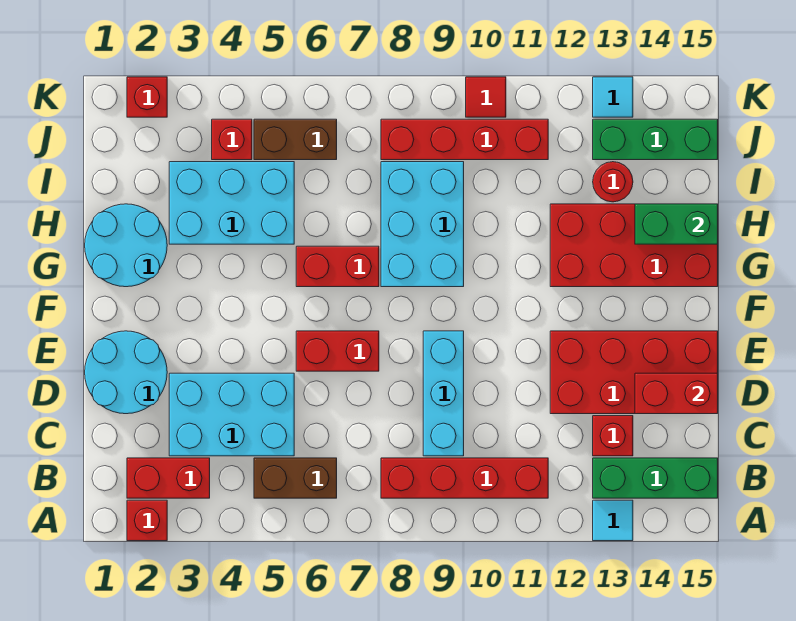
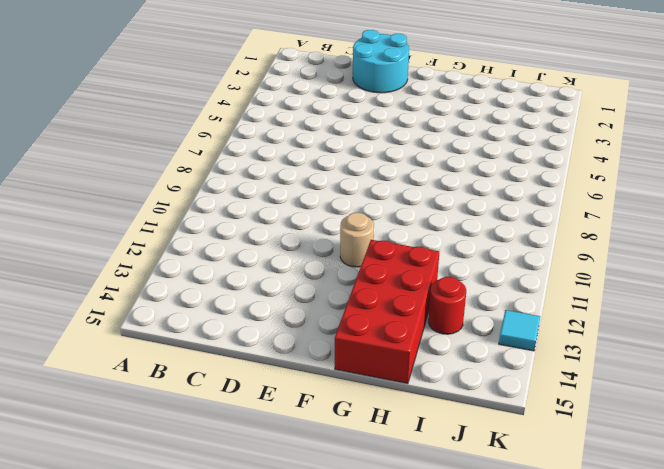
tan round brick F11 level 1 -> none
none -> red brick A2 level 1
none -> cyan tile A13 level 1
none -> red brick B2:B3 level 1

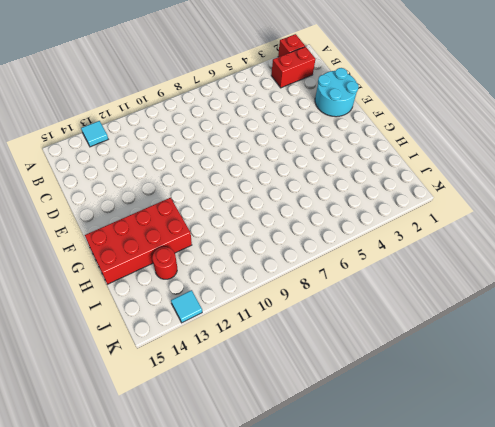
none -> brown brick B5:B6 level 1
none -> red brick B8:B11 level 1
none -> green brick B13:B15 level 1

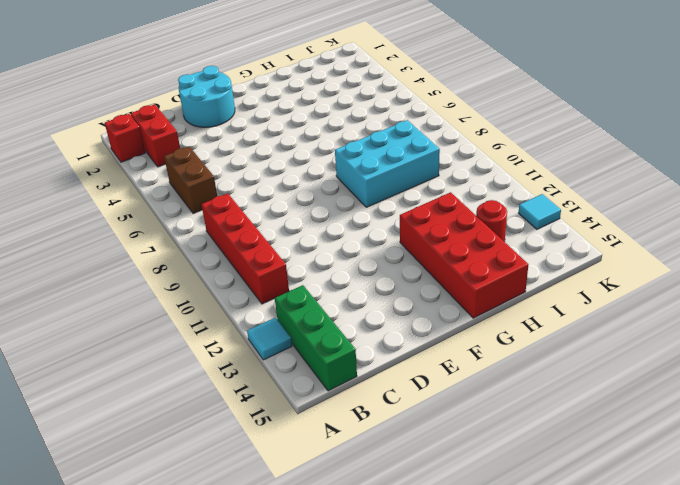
none -> cyan brick C3:D5 level 1
none -> cyan brick C9:E9 level 1
none -> red brick C13 level 1

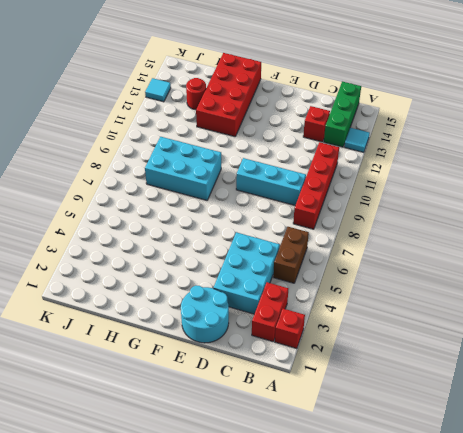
none -> red brick D12:E15 level 1
none -> red brick E6:E7 level 1
none -> cyan round brick G1:H2 level 1

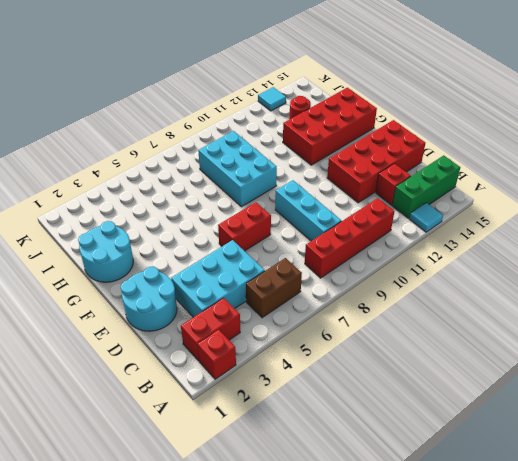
none -> red brick G6:G7 level 1
none -> cyan brick H3:I5 level 1
none -> red brick J4 level 1

